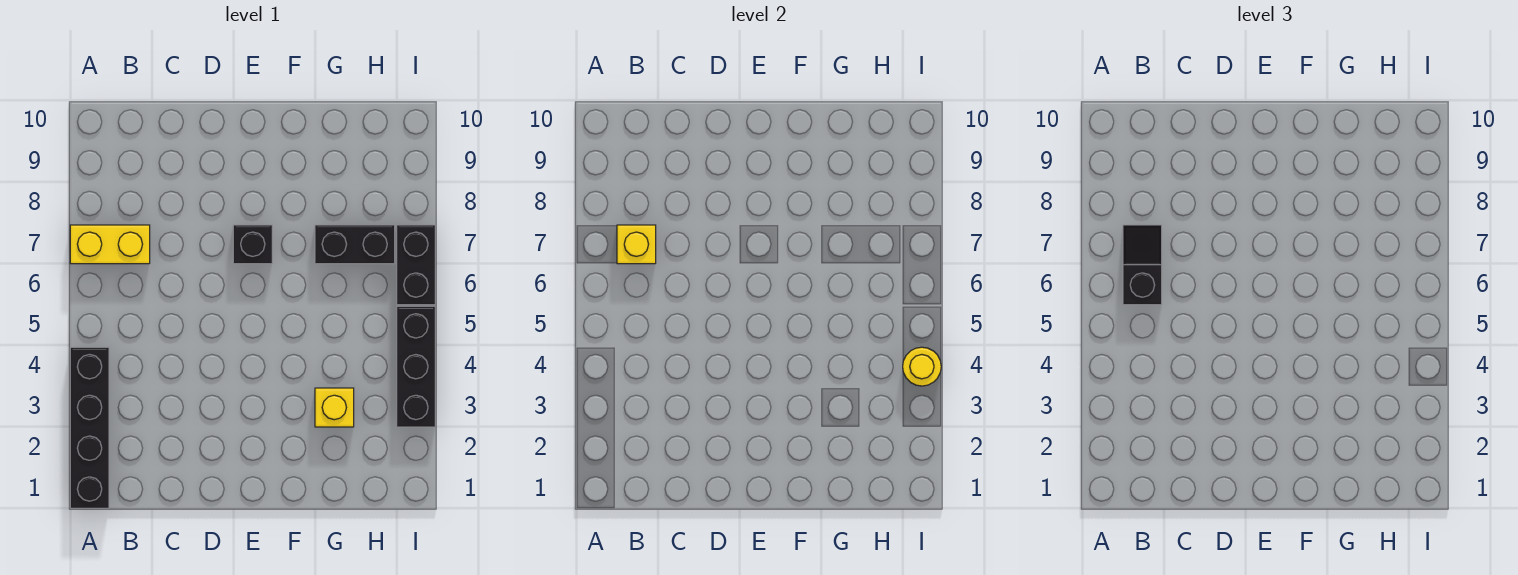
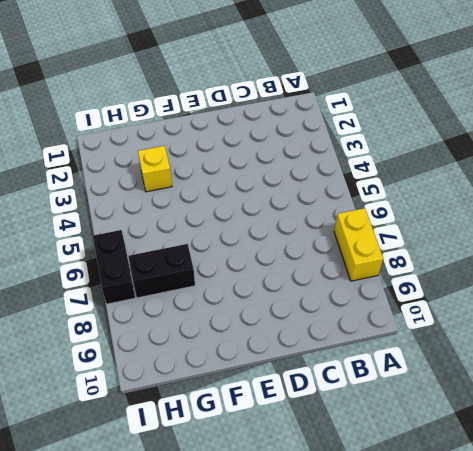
yellow brick A7:A8 level 1 -> yellow brick A7:B7 level 1
none -> black brick A1:A4 level 1
none -> black brick E7 level 1

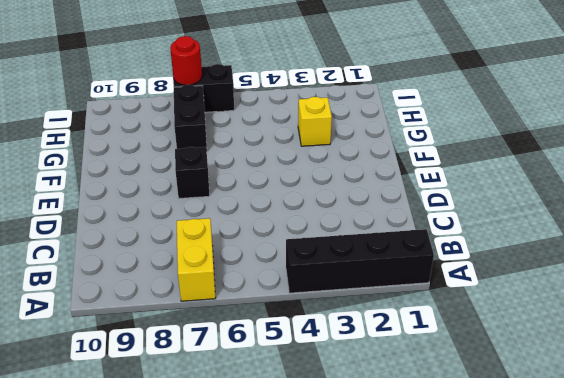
red round brick I7 level 2 -> none
none -> black brick I3:I5 level 1
none -> yellow brick B7 level 2

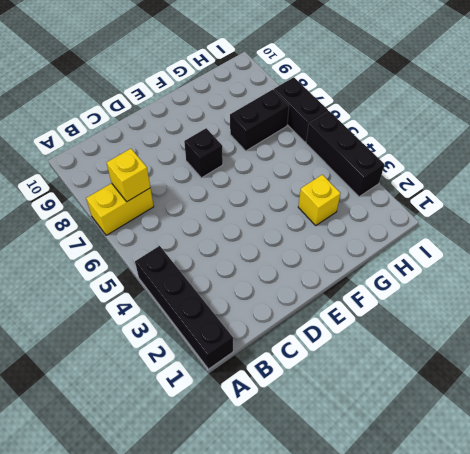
none -> yellow round brick I4 level 2
none -> black slope B6:B7 level 3 top 6

